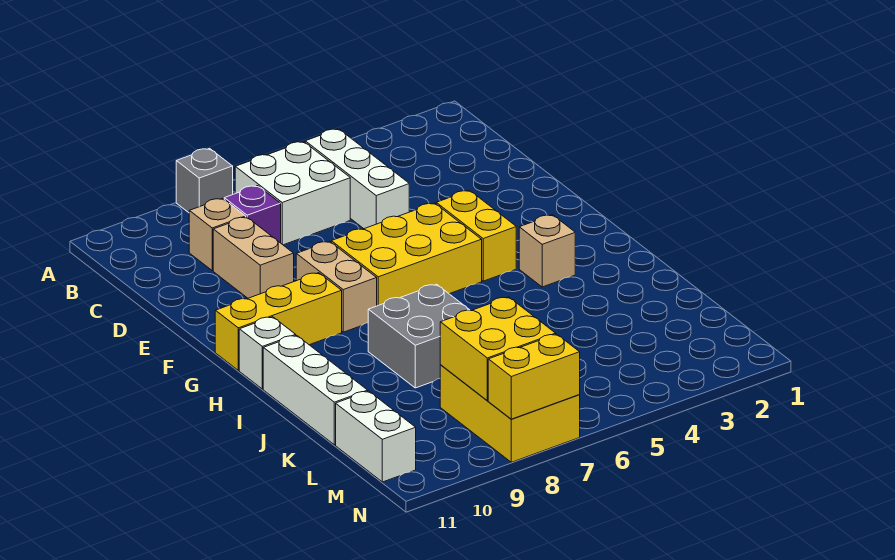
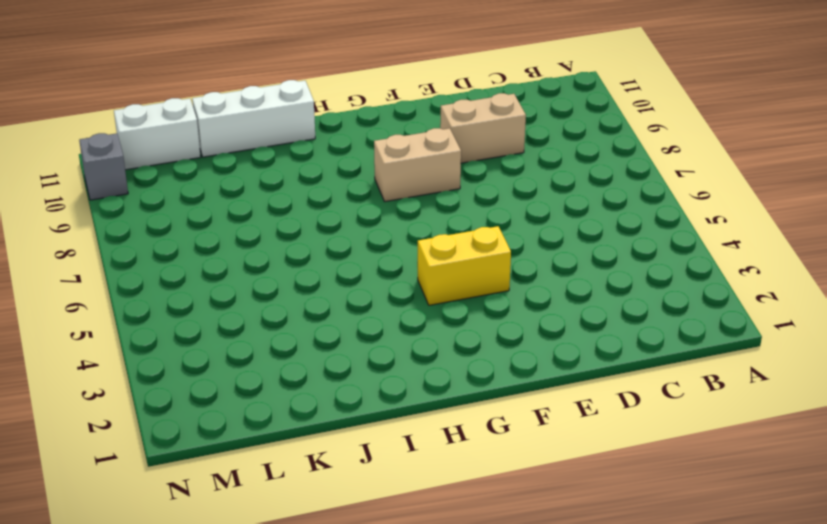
grey brick N10 level 1 -> grey brick A8 level 1
none -> white brick B5:D5 level 1
none -> white brick B6:C7 level 1
none -> purple brick C8 level 1

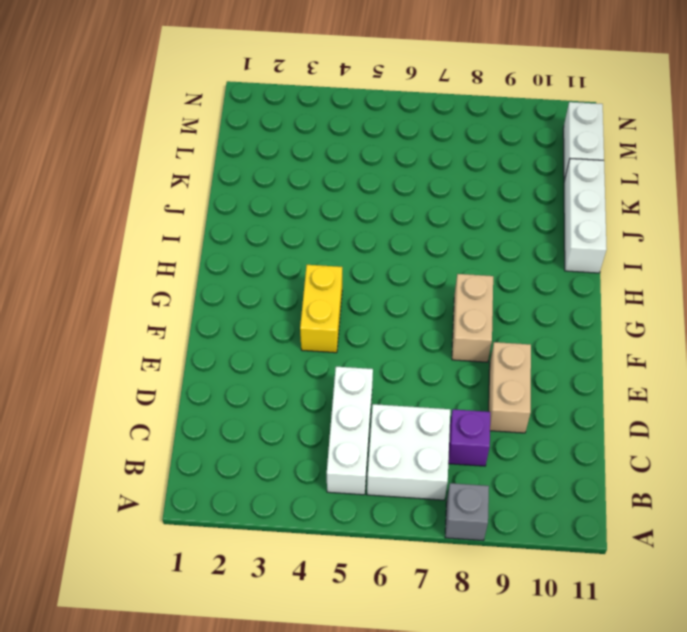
none -> tan brick C9 level 1
none -> yellow brick F5:G7 level 1
none -> yellow brick G9:G11 level 1

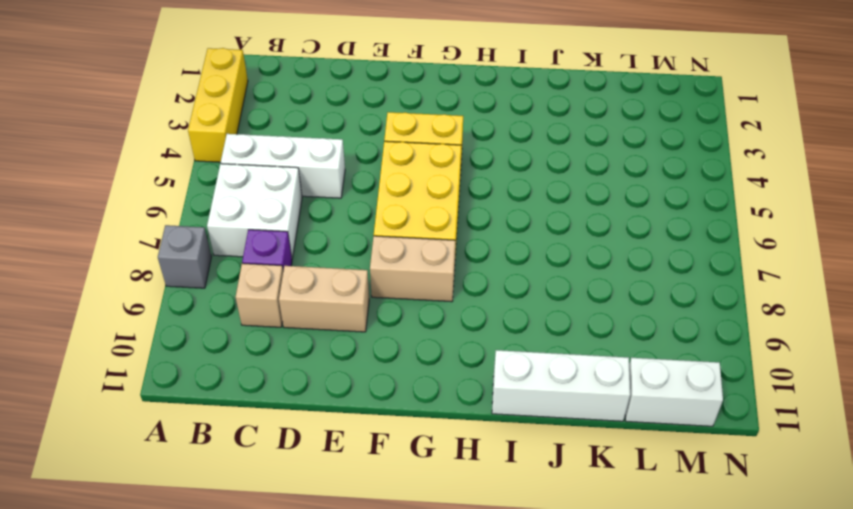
yellow brick A2:A4 level 1 -> yellow brick G9:G11 level 1
none -> tan brick H3 level 1
none -> white brick H11 level 1
none -> grey brick I7:J8 level 1

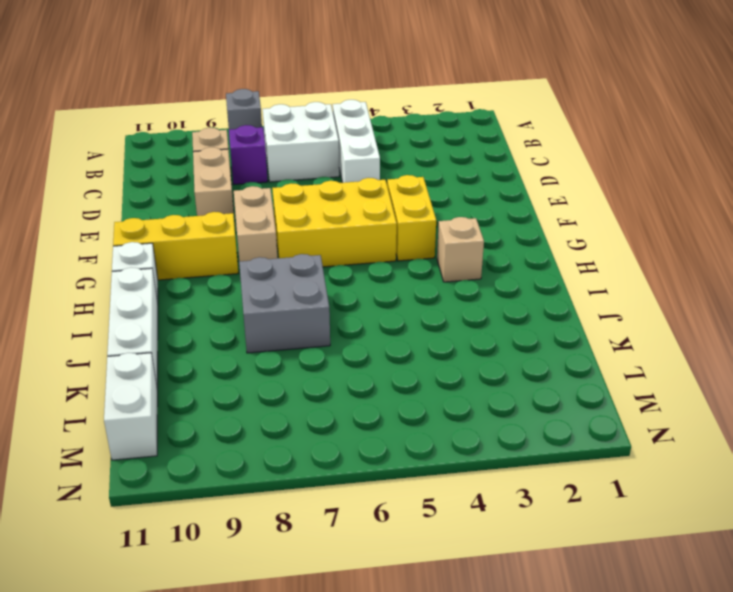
none -> yellow brick L7:N8 level 1
none -> yellow brick L7:M8 level 2
none -> yellow brick N7:N8 level 2

